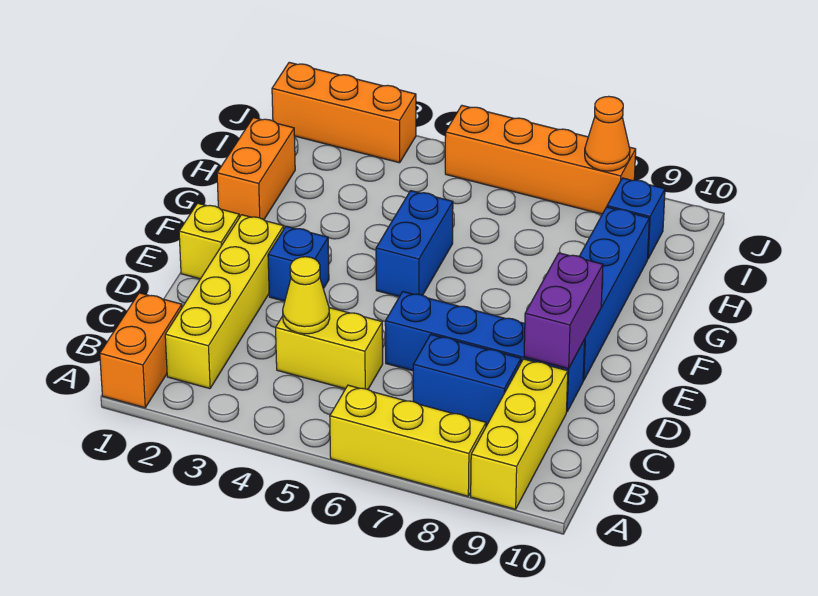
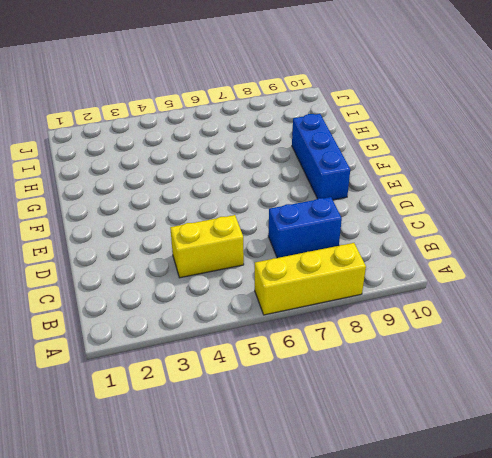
blue brick E9:G9 level 1 -> blue brick E9:H9 level 1
none -> orange brick A1:B1 level 1
none -> yellow brick A9:C9 level 1
none -> yellow brick B2:E2 level 1

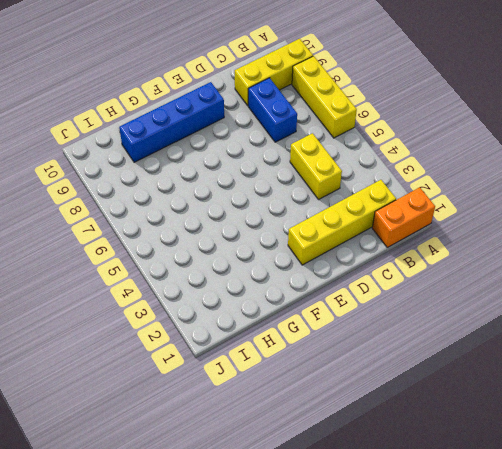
none -> blue brick D6:D9 level 1
none -> yellow brick E1 level 1
none -> blue brick E3 level 1

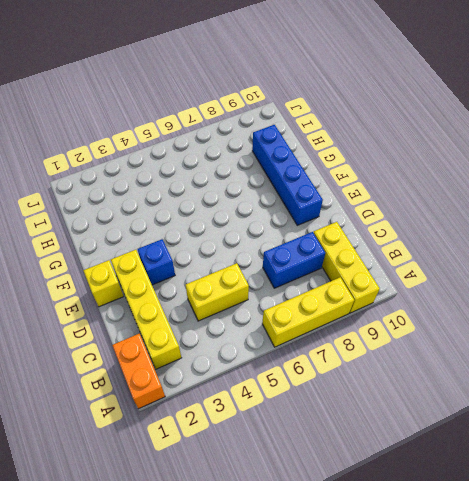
none -> blue brick D6:D9 level 1
none -> blue brick F5:G5 level 1
none -> orange brick G1:H1 level 1

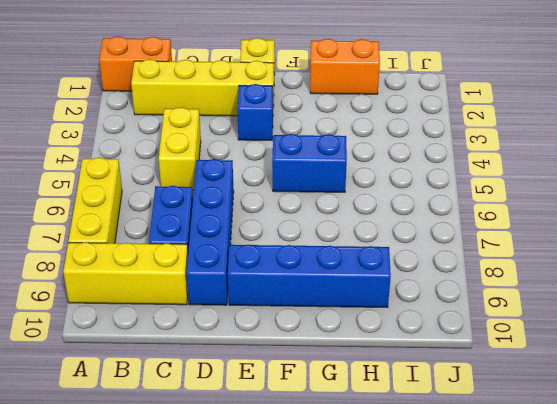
none -> blue brick I9 level 1
none -> orange brick J1:J3 level 1
none -> orange brick J5:J8 level 1

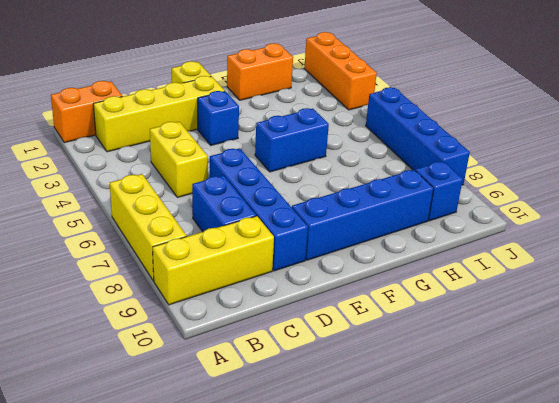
blue brick J5:J8 level 1 -> orange brick J5:J8 level 1
none -> yellow cone C4 level 2
none -> purple brick D9:E9 level 2
none -> orange cone J8 level 2

